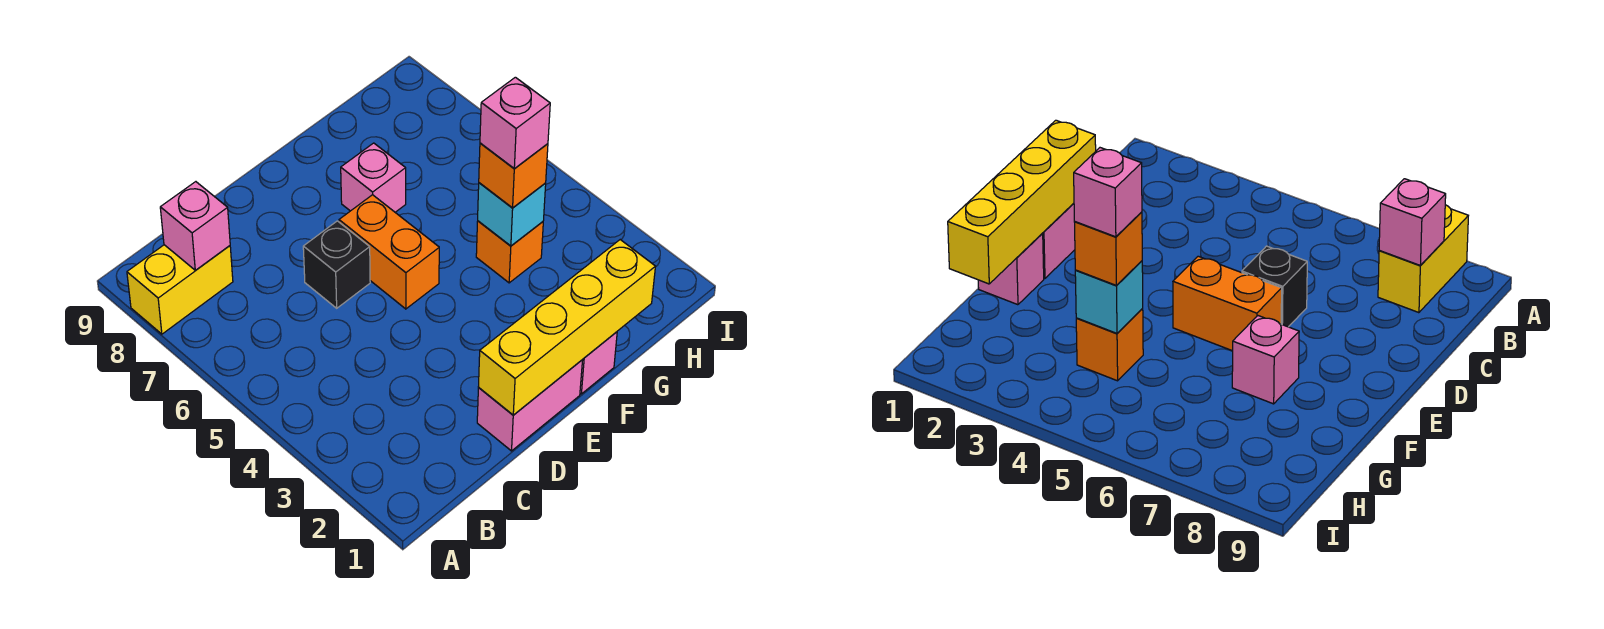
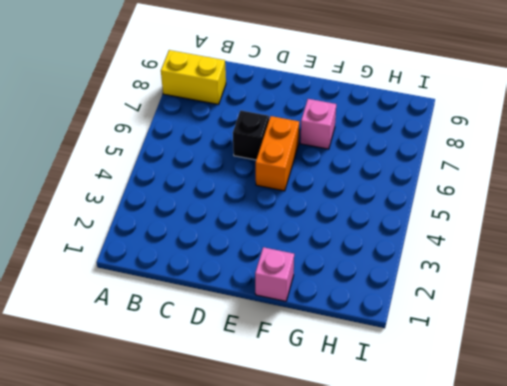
none -> pink brick D1:E1 level 1
none -> orange brick G4 level 1
none -> pink brick B8 level 2

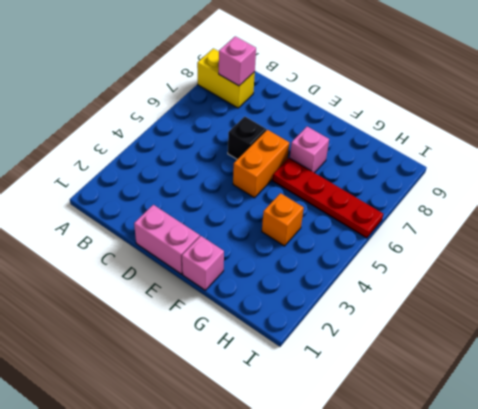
red plate F6:I6 level 1 -> none
none -> yellow brick D1:G1 level 2
none -> cyan brick G4 level 2
none -> orange brick G4 level 3

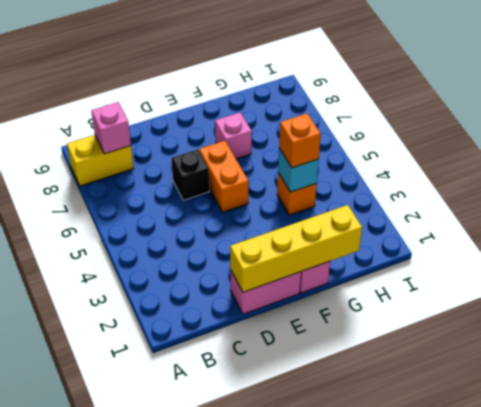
none -> pink brick G4 level 4

